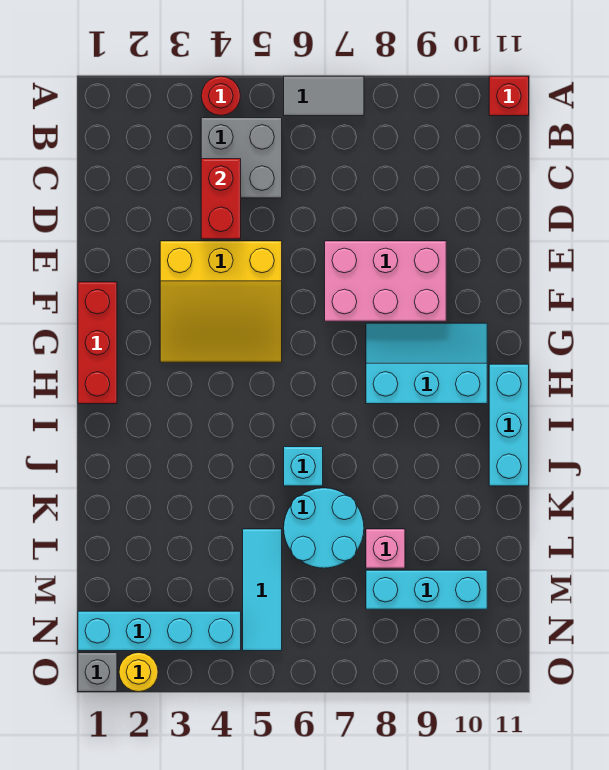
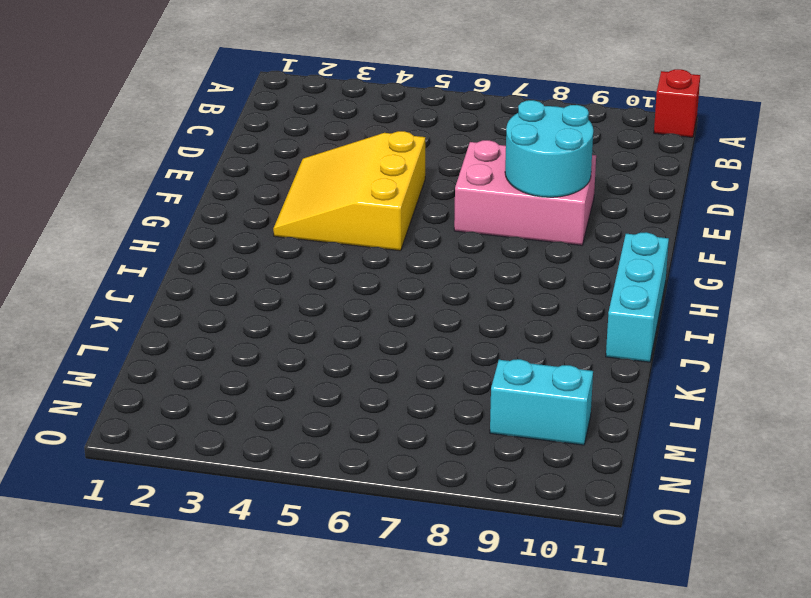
yellow slope E3:G5 level 1 top 5 -> yellow slope E3:G5 level 1 top E
cyan round brick E8:F9 level 2 -> cyan round brick K6:L7 level 1
cyan brick M9:M10 level 1 -> cyan brick M8:M10 level 1
none -> red round brick A4 level 1
none -> grey tile A6:A7 level 1
none -> grey brick B4:C5 level 1

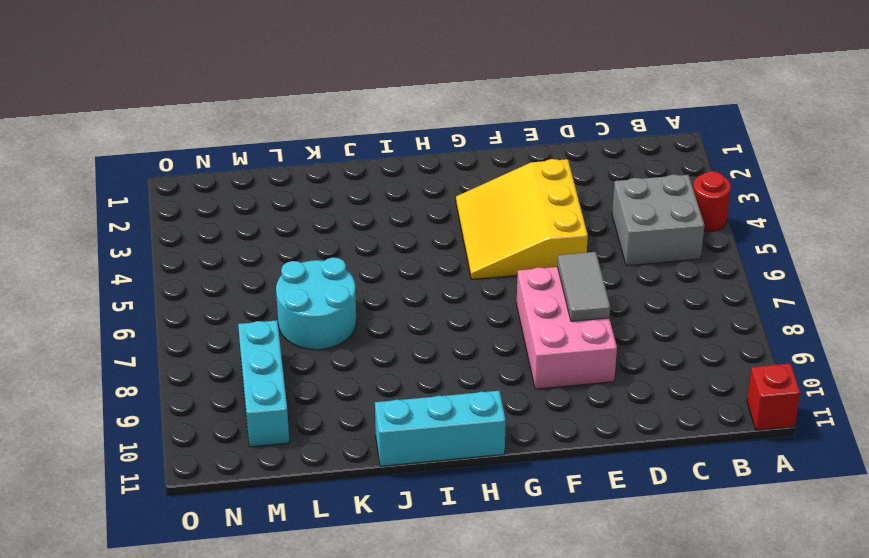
grey tile E7:E8 level 2 -> grey tile A6:A7 level 1
none -> red brick F1:H1 level 1
none -> cyan slope G8:H10 level 1 top H
none -> cyan brick J6 level 1

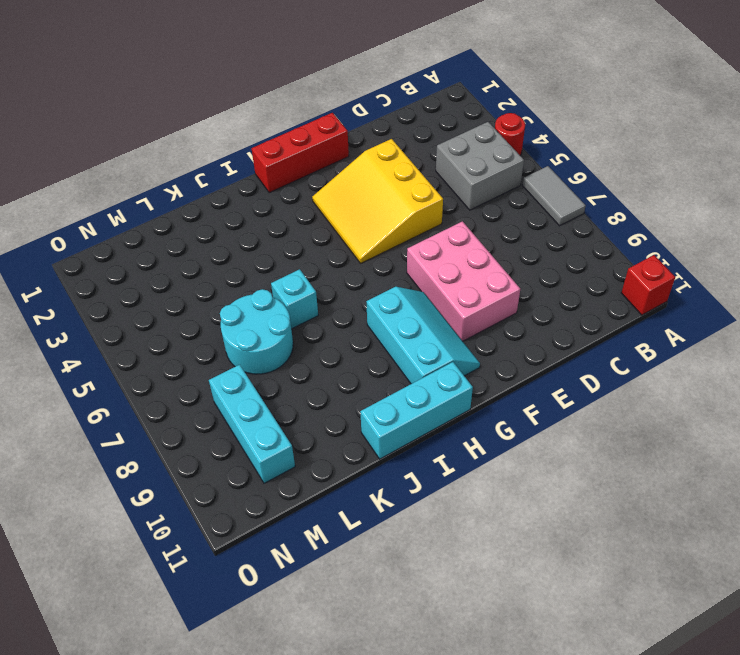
none -> cyan tile L5:N5 level 1
none -> pink brick L8 level 1
none -> cyan brick N1:N4 level 1

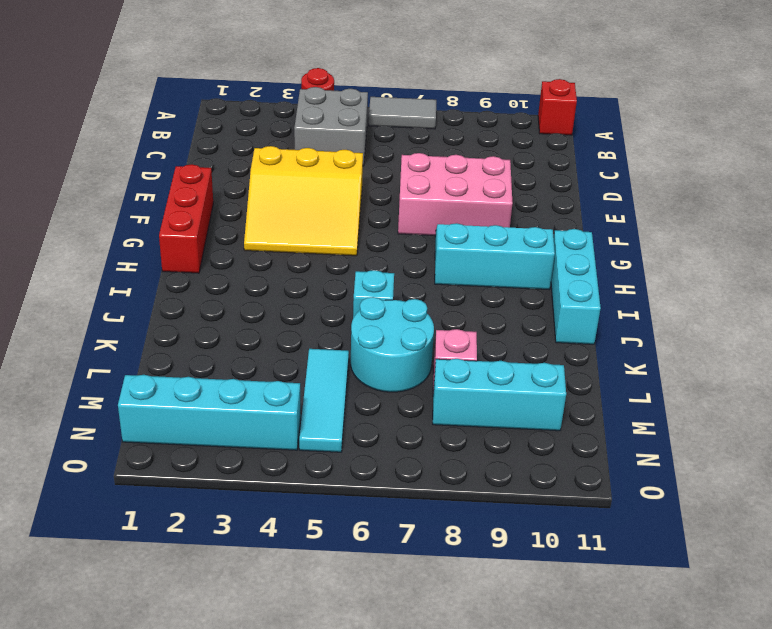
none -> grey brick O1 level 1
none -> yellow round brick O2 level 1
none -> red brick C4:D4 level 2

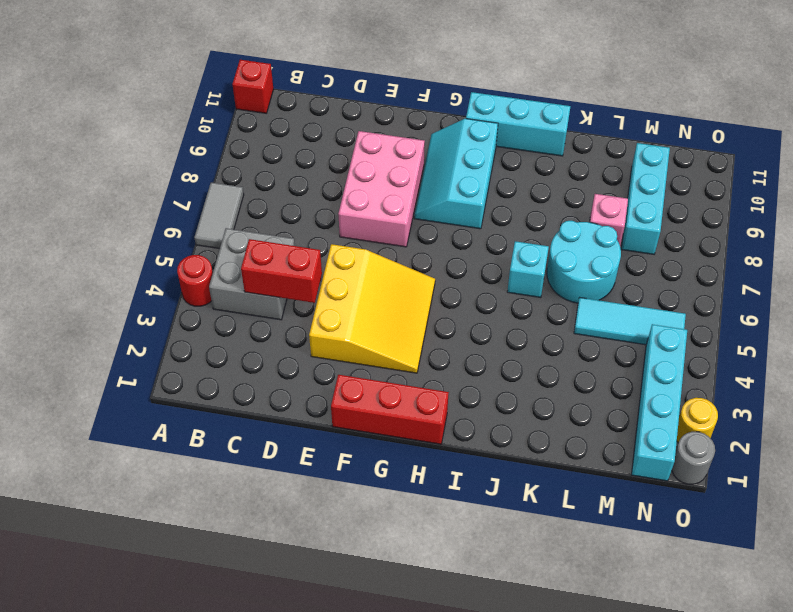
grey round brick O1 level 1 -> grey brick O1 level 1

